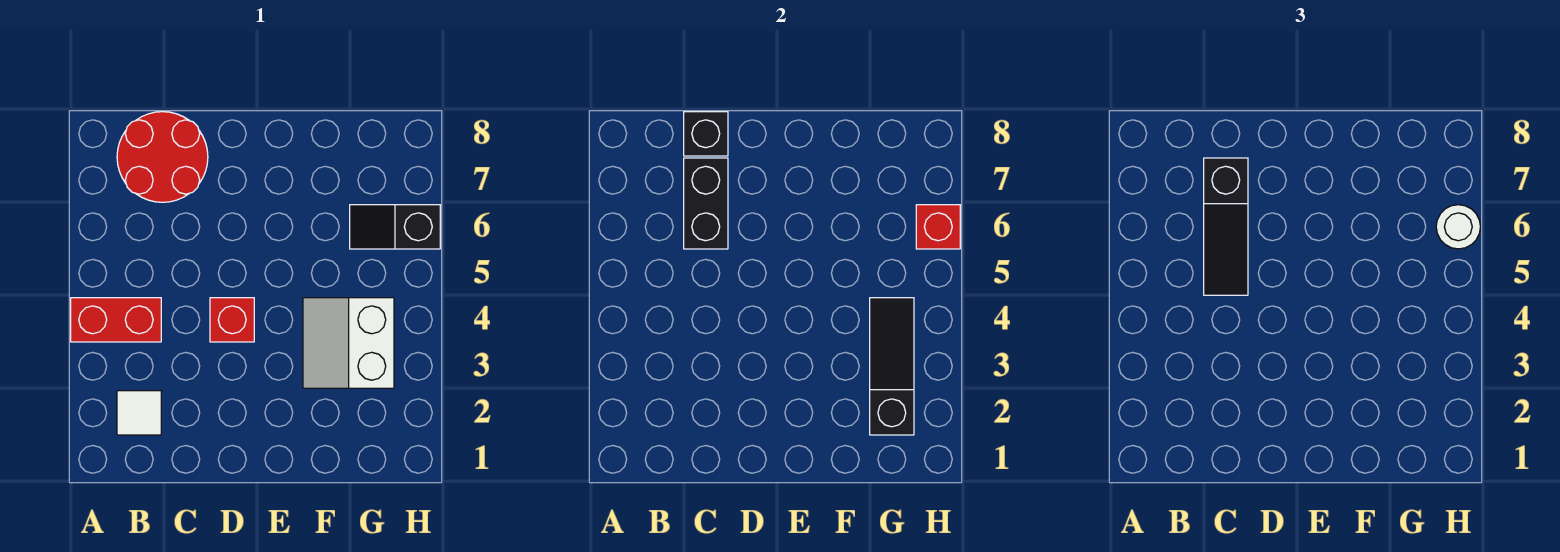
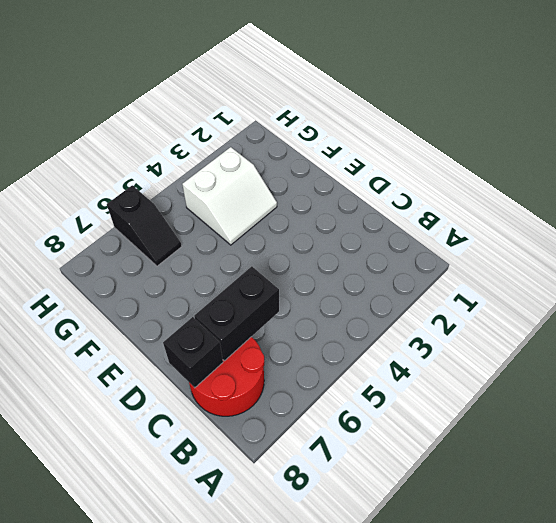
none -> red brick A4:B4 level 1
none -> white tile B2 level 1
none -> red brick D4 level 1

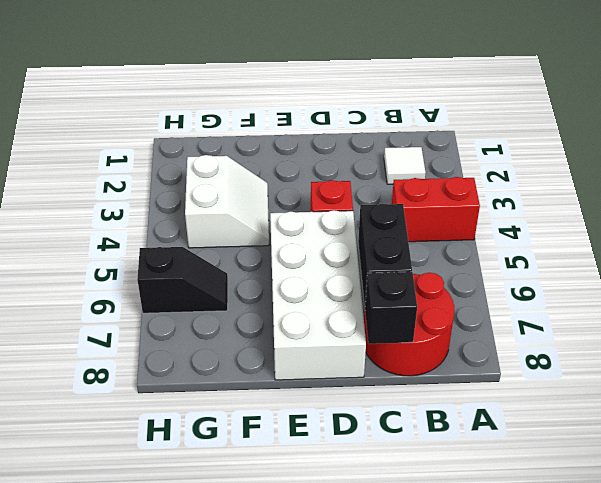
white brick D5:E8 level 1 -> none
none -> black slope G2:G4 level 2 top 2
none -> red brick H6 level 2
none -> black slope C5:C7 level 3 top 7

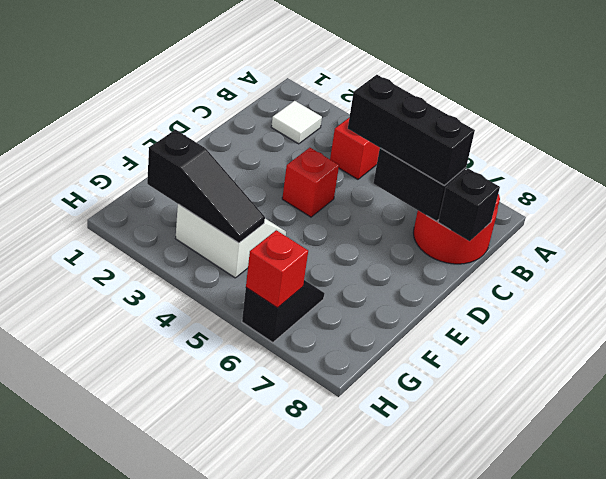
black brick C5:C7 level 3 -> black slope C5:C7 level 3 top 7
none -> white round brick H6 level 3

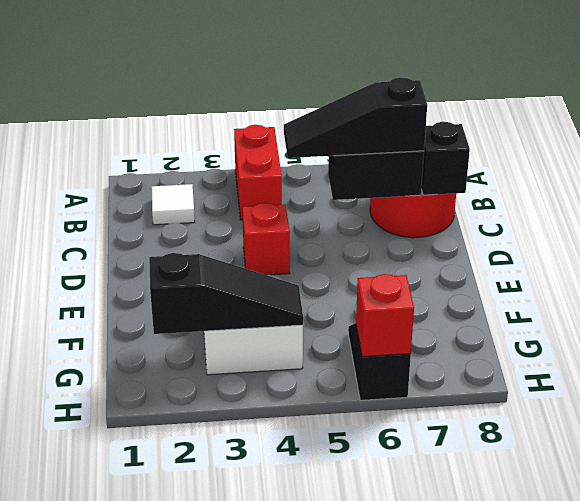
none -> white round brick H6 level 3

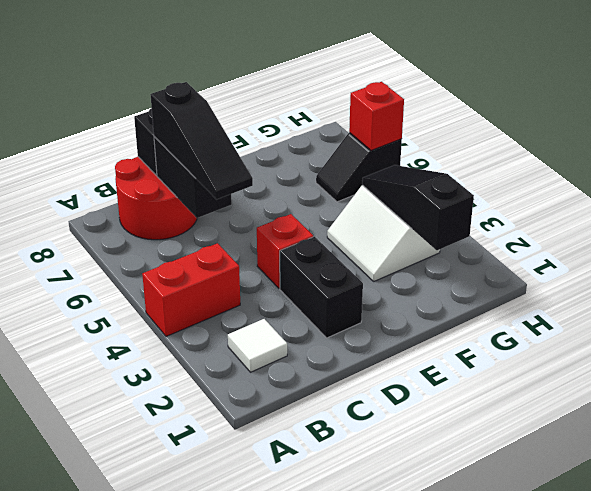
black brick D2:D3 level 1 -> none
none -> white round brick H6 level 3

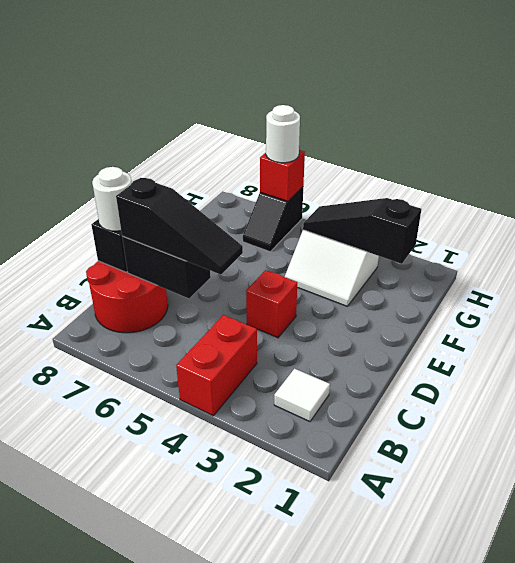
white round brick C8 level 3 -> none

